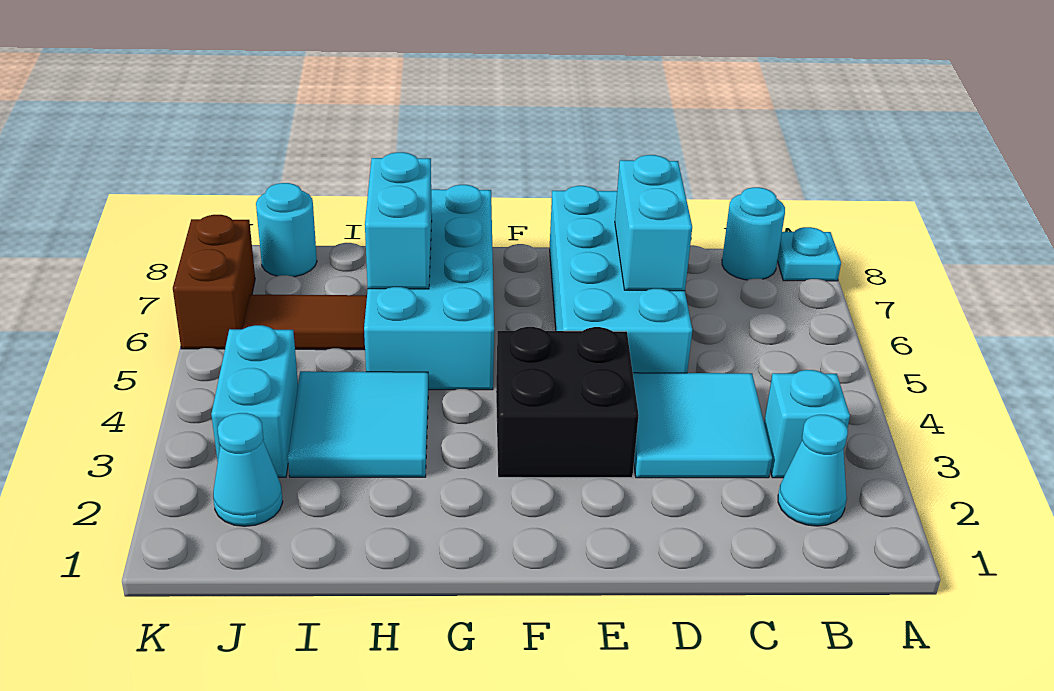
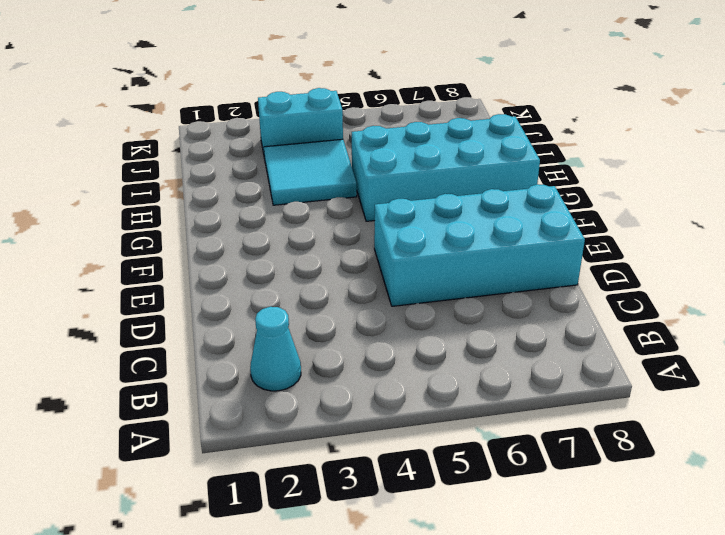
none -> cyan plate A8 level 1
none -> cyan brick B3 level 1
none -> cyan round brick B8 level 1

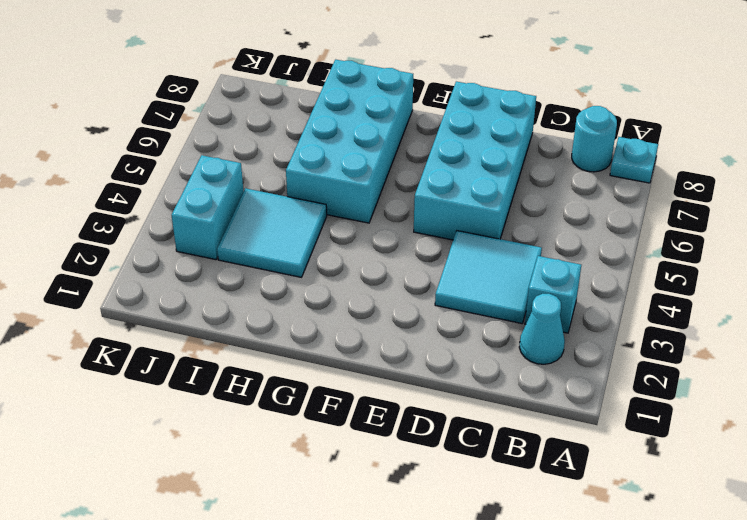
none -> black brick E3:F4 level 1
none -> brown tile I6:J6 level 1
none -> cyan cone J2 level 1

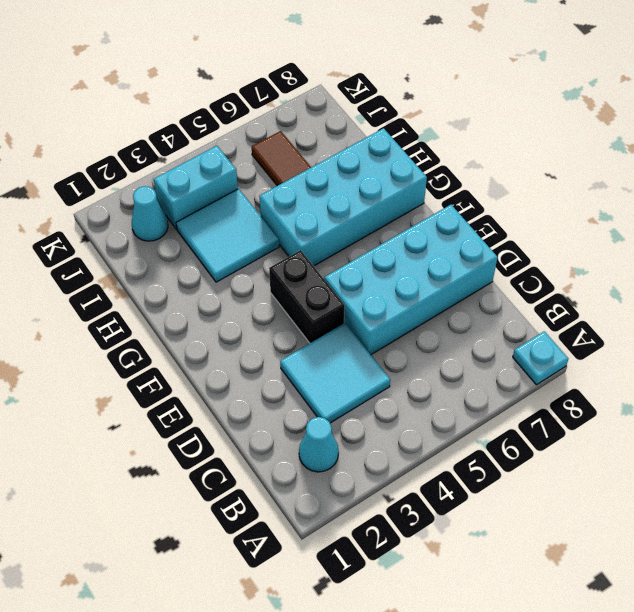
black brick E4:F4 level 1 -> black brick E3:F4 level 1
none -> cyan brick B3 level 1
none -> cyan round brick B8 level 1
none -> cyan round brick J8 level 1

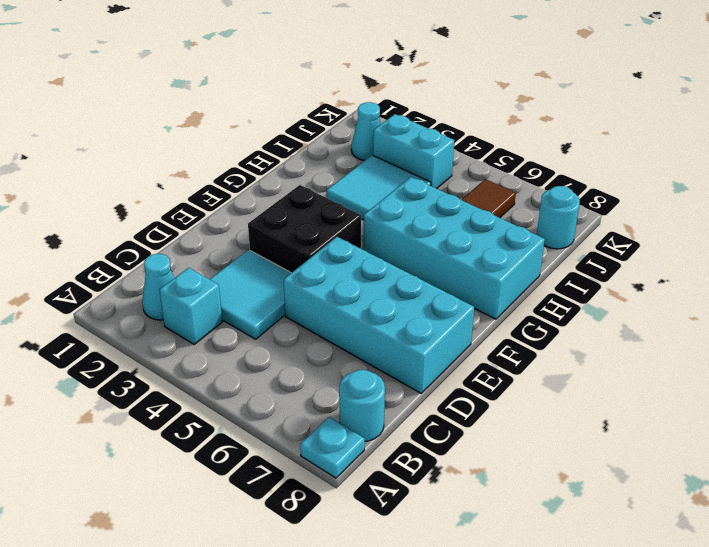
none -> brown brick K6:K7 level 1
none -> cyan brick D6:D7 level 2
none -> cyan brick H6:H7 level 2

